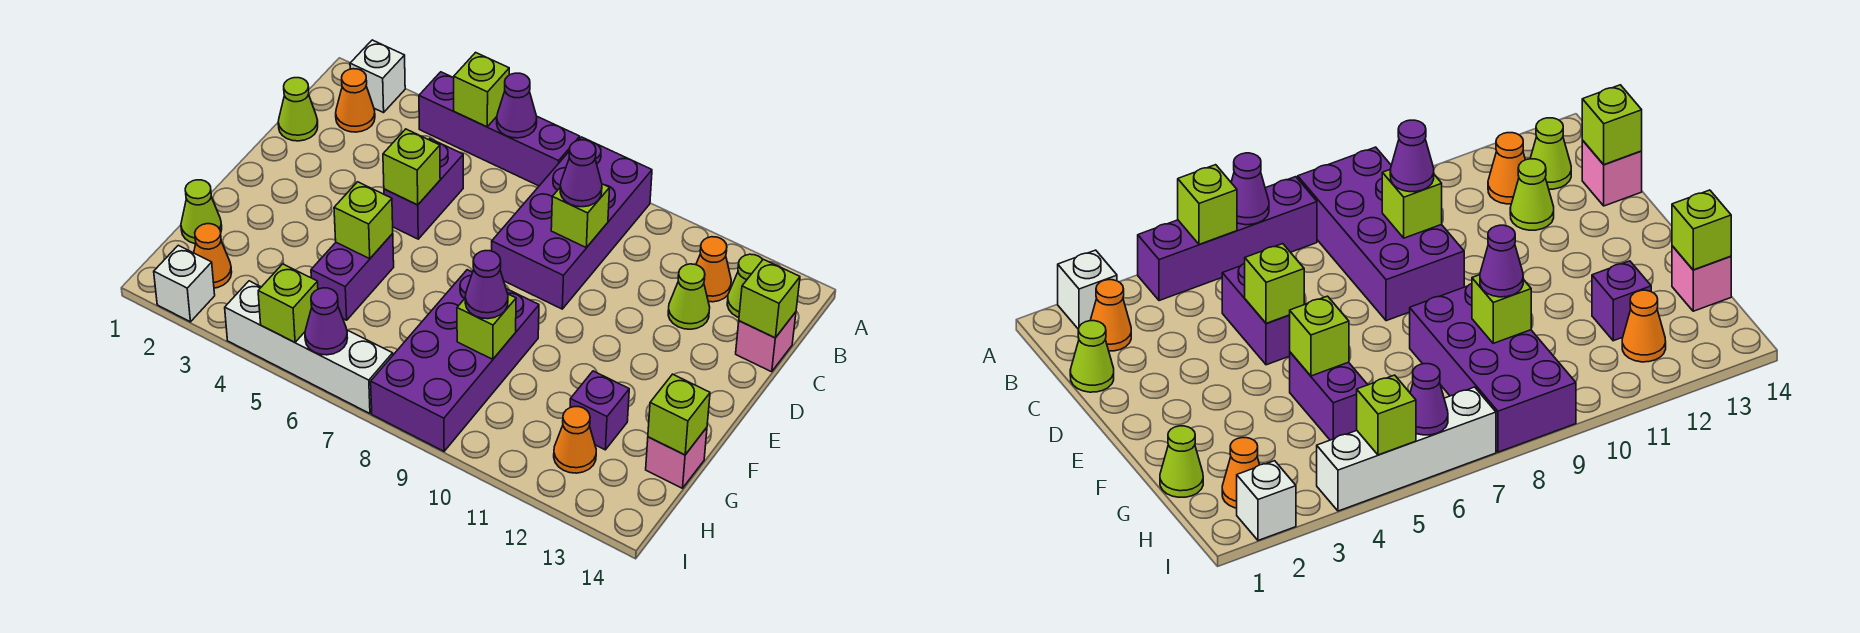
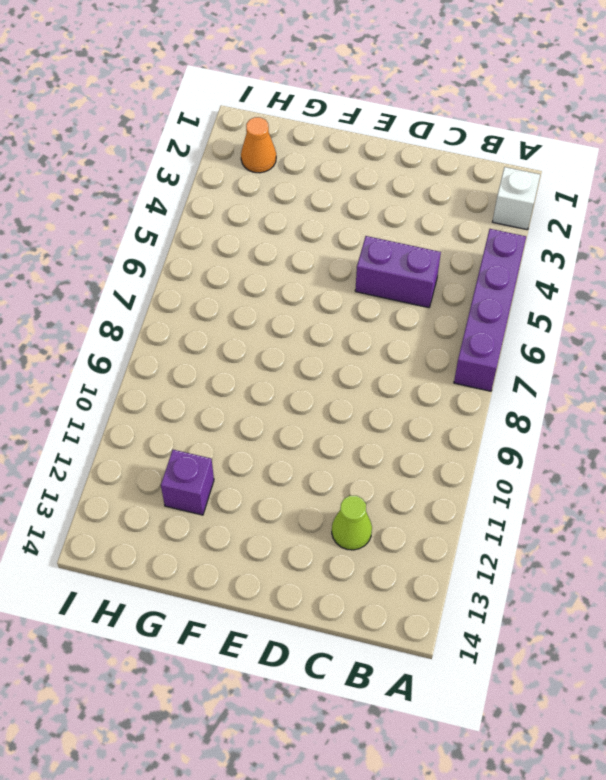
none -> purple brick A8:D9 level 1
none -> orange cone B2 level 1
none -> orange cone B12 level 1
none -> lime cone B13 level 1

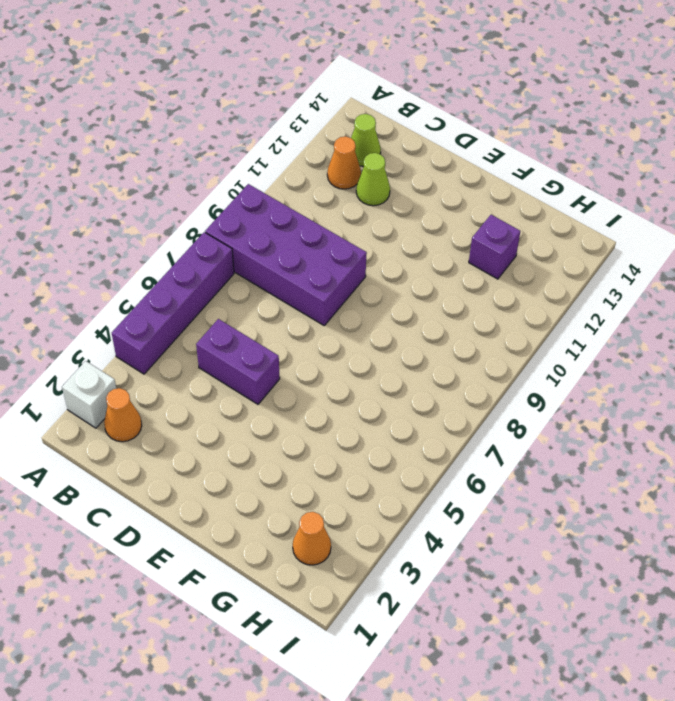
none -> lime cone C1 level 1
none -> pink brick C14 level 1
none -> purple brick F5:G5 level 1
none -> purple brick F8:I9 level 1

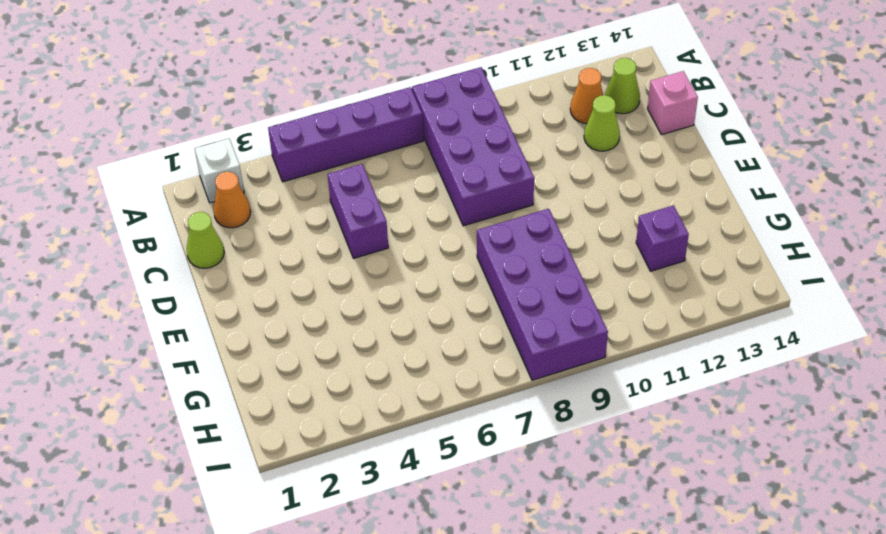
none -> purple brick F5:G5 level 1
none -> lime cone G1 level 1
none -> pink brick G14 level 1
none -> orange cone H2 level 1

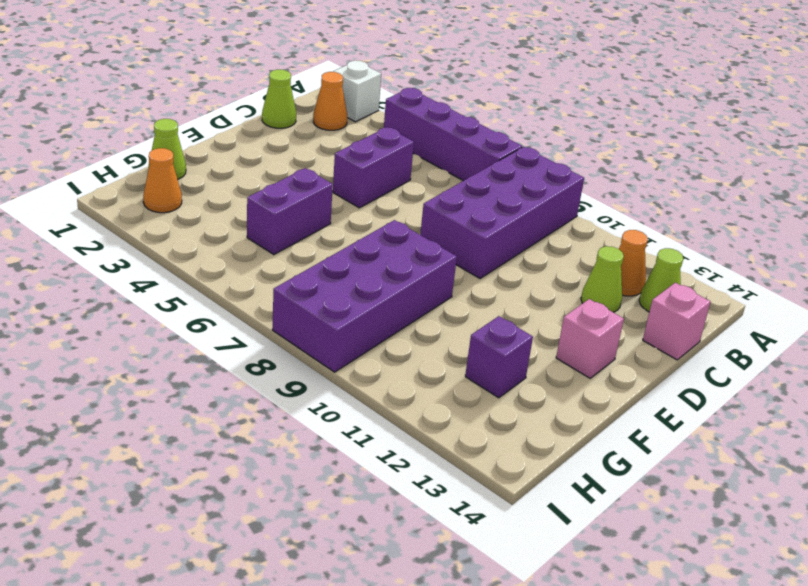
pink brick E13 level 1 -> pink brick G14 level 1
none -> orange cone H12 level 1
none -> white brick I2 level 1
none -> white brick I4:I7 level 1
none -> lime brick A5 level 2

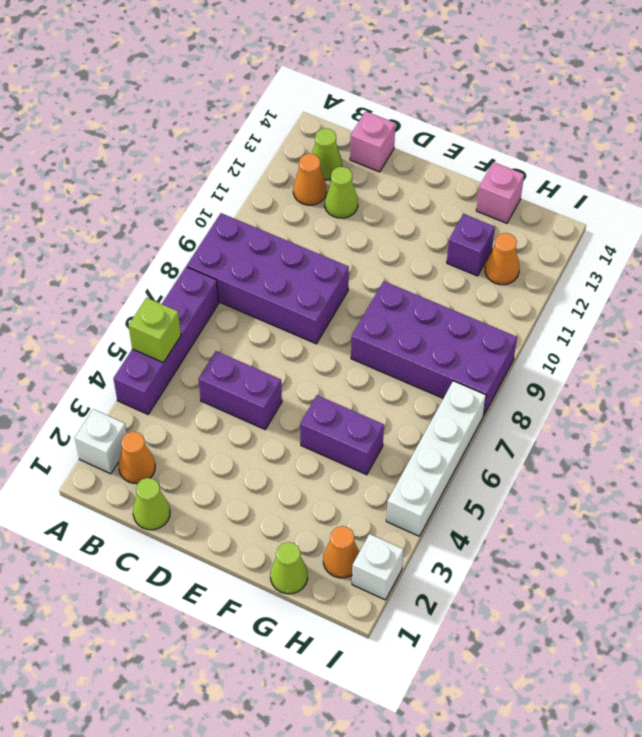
none -> purple cone A6 level 2
none -> lime brick C9 level 2
none -> lime brick C14 level 2
none -> lime brick D5 level 2

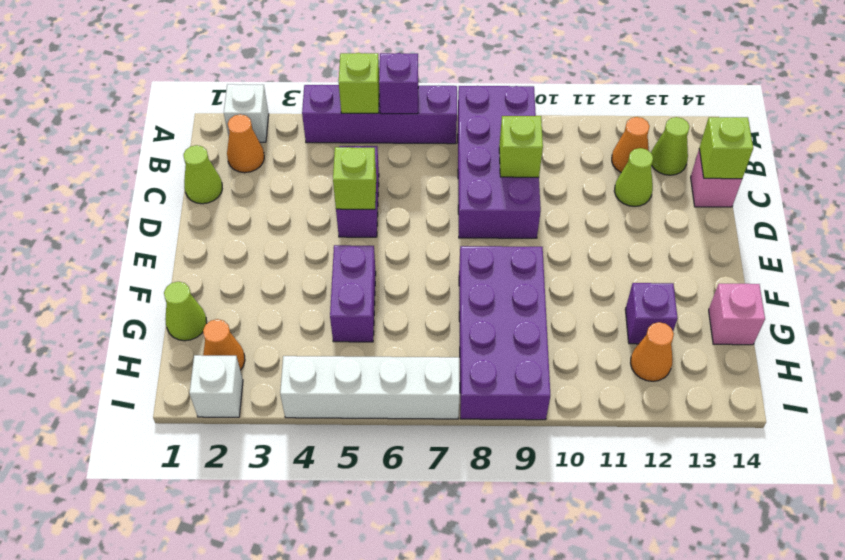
purple brick A6 level 2 -> purple cone A6 level 2
none -> lime brick F5 level 2
none -> lime brick G9 level 2
none -> lime brick G14 level 2
none -> lime brick I5 level 2

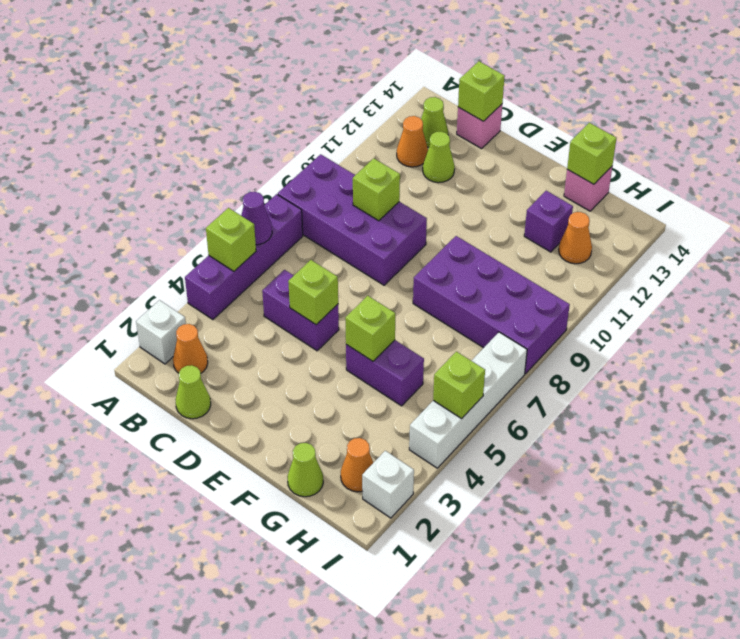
none -> lime brick G9 level 2
none -> purple cone I6 level 2
none -> purple cone C9 level 3
none -> purple cone G9 level 3

